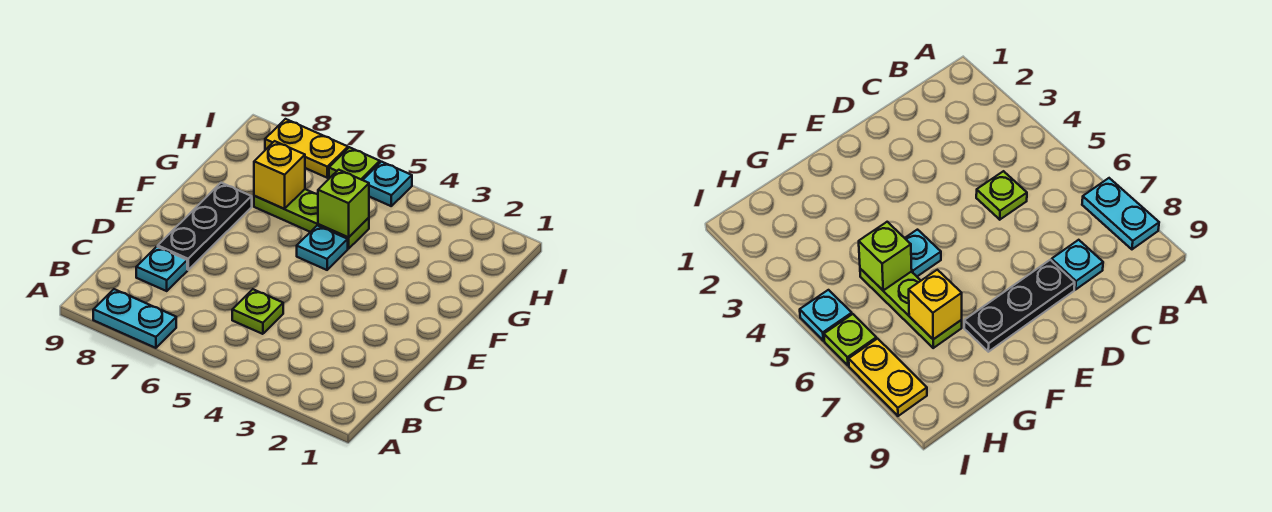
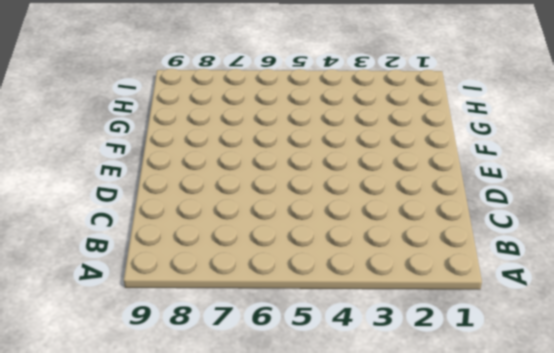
none -> cyan plate A7:A8 level 1
none -> lime plate C5 level 1

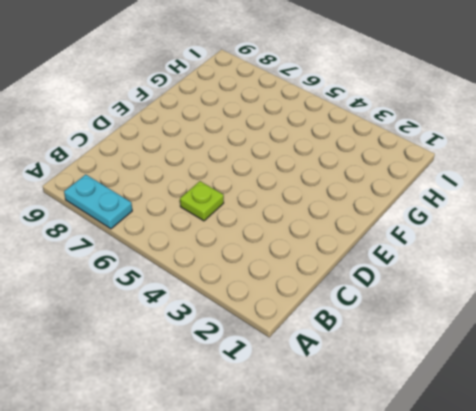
none -> cyan plate C8 level 1
none -> black plate D8:F8 level 1

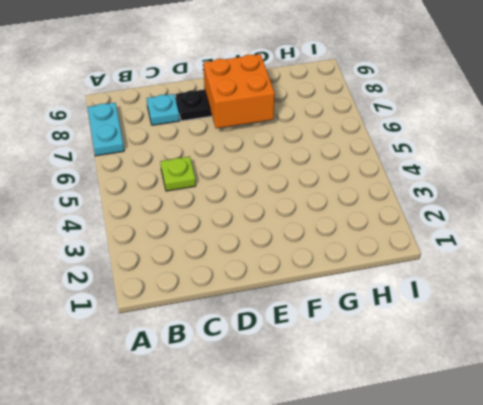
orange brick E7:F8 level 2 -> none
none -> cyan plate F5 level 1
none -> lime plate G5:G7 level 1

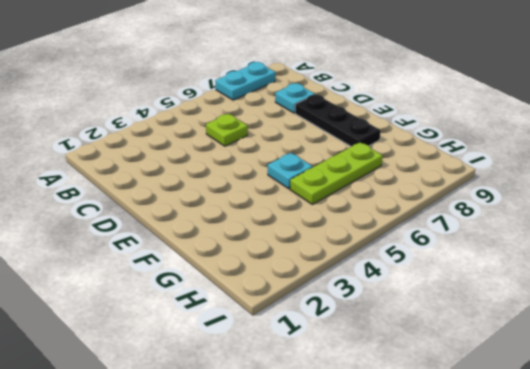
none -> cyan plate I5 level 1
none -> lime plate I6 level 1

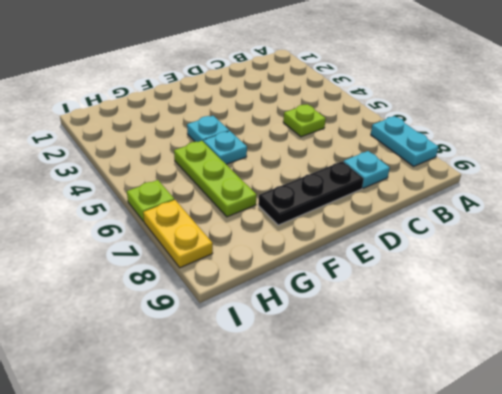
cyan plate F4 level 1 -> cyan plate I5 level 1
none -> lime brick G5 level 2
none -> yellow brick G7 level 2

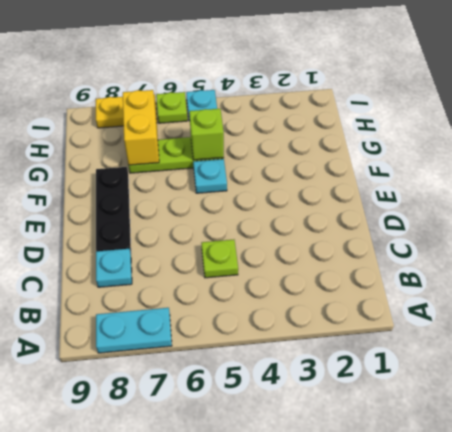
yellow brick G7:H7 level 2 -> yellow brick G7 level 2

